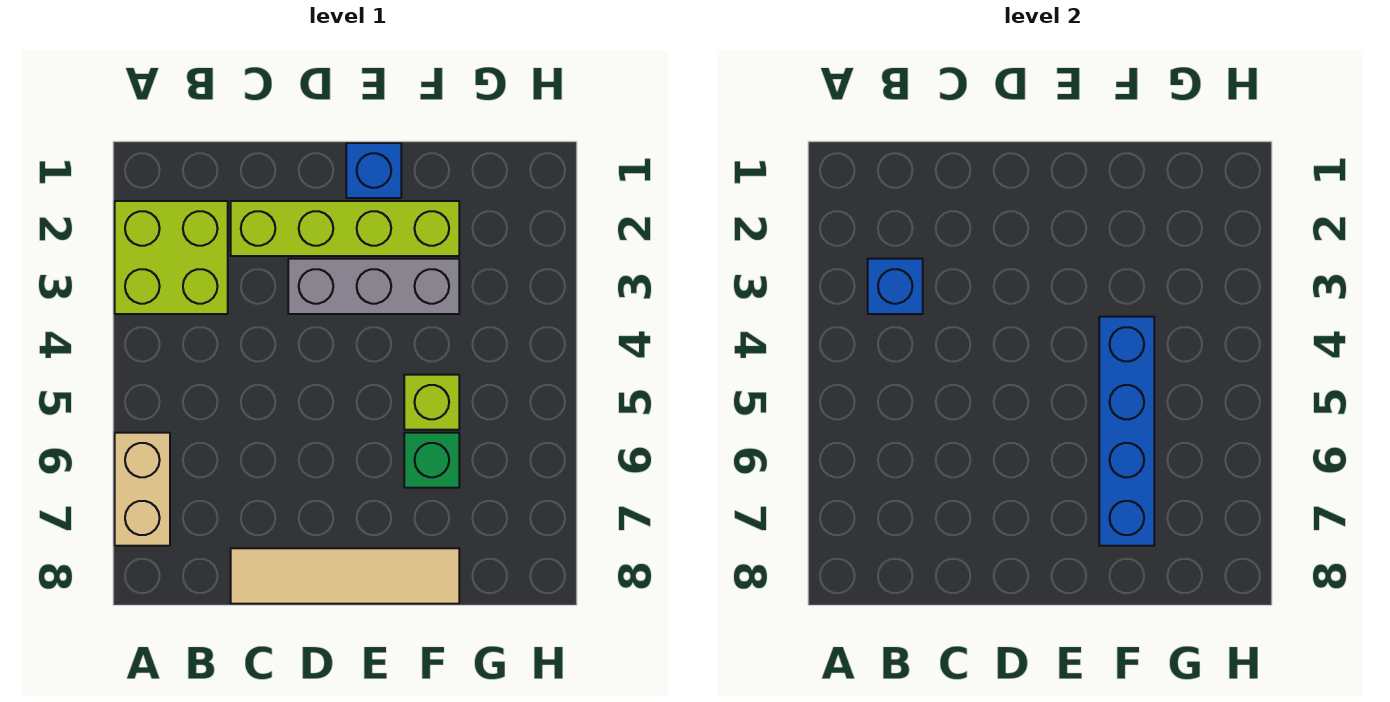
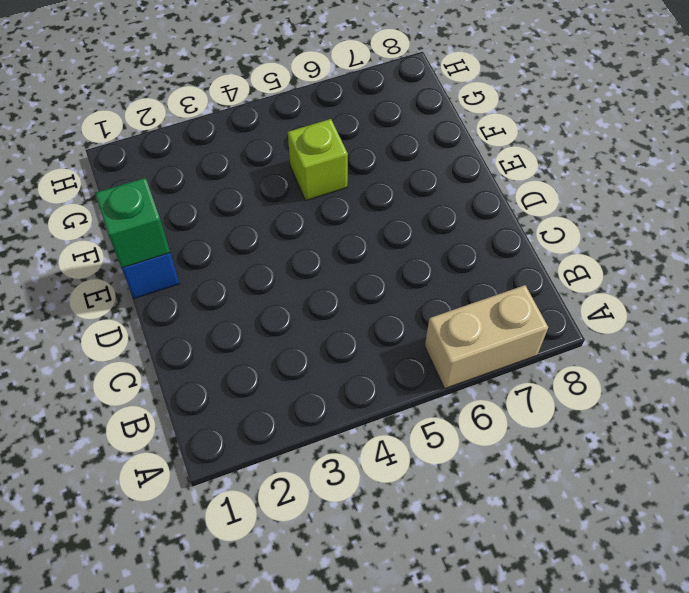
green brick E1 level 2 -> green brick F6 level 1
none -> lime brick A2:B3 level 1
none -> lime brick C2:F2 level 1

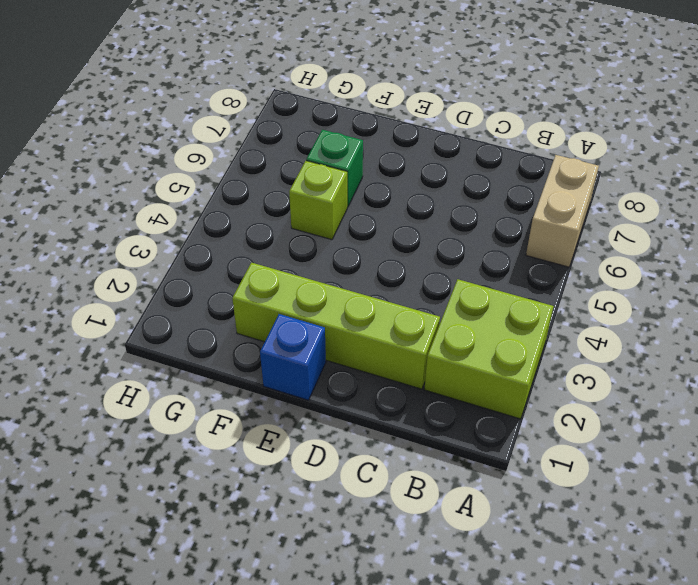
none -> tan tile C8:F8 level 1
none -> grey brick D3:F3 level 1

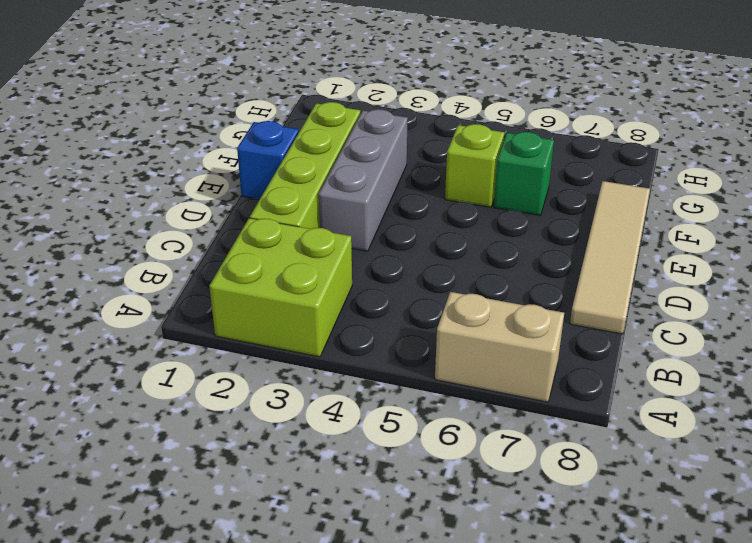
none -> blue brick B3 level 2
none -> blue brick F4:F7 level 2

